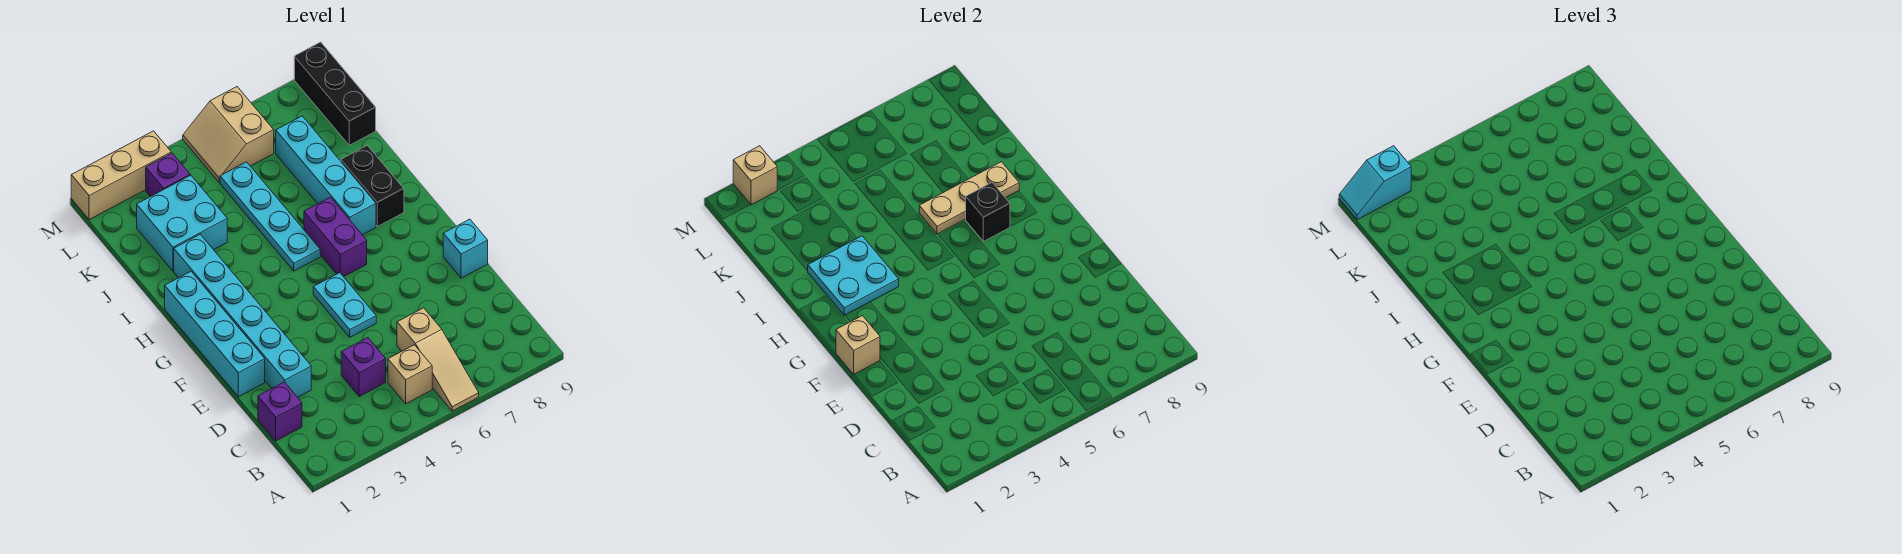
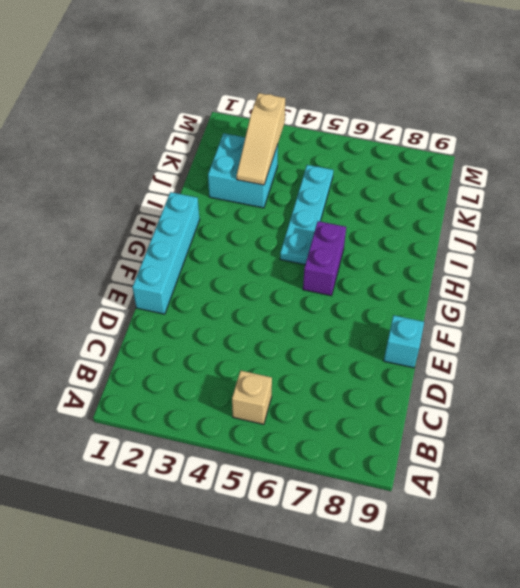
tan slope J3:L3 level 2 top L -> tan slope A6:C6 level 1 top C
none -> purple brick C1 level 1
none -> purple brick C4 level 1
none -> cyan brick D2:I2 level 1

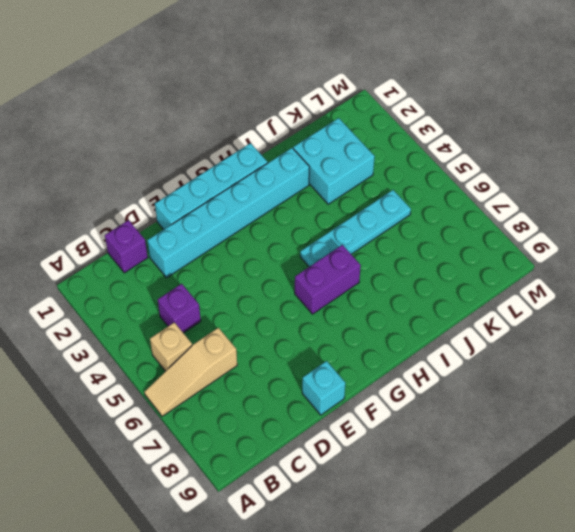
none -> cyan plate E5:F5 level 1
none -> cyan brick H7:K7 level 1
none -> black brick H8:I8 level 1

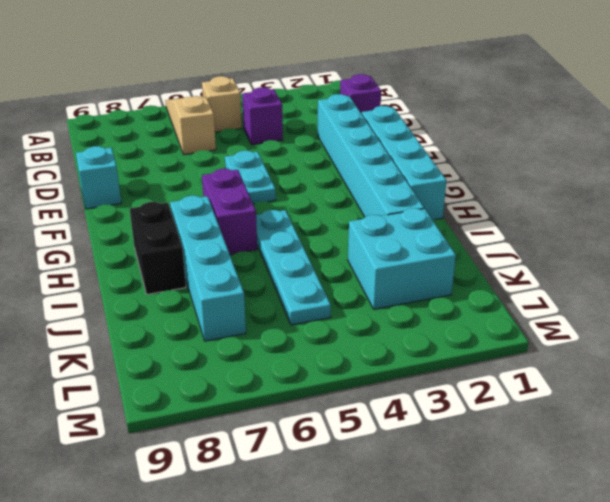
none -> black brick K9:M9 level 1
none -> purple brick L3 level 1
none -> tan slope L5:M6 level 1 top 6

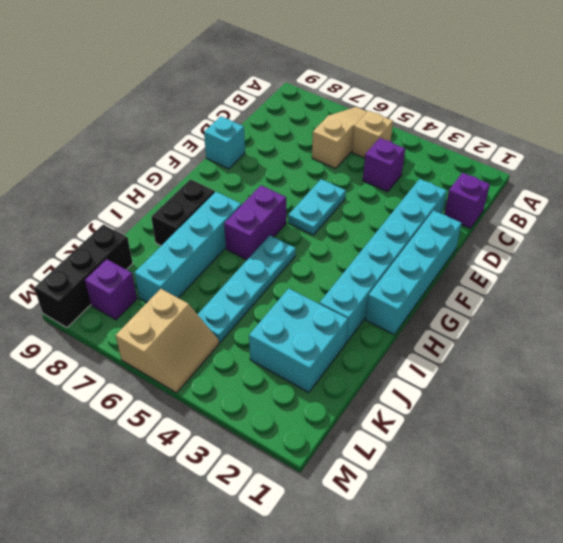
purple brick L8 level 1 -> purple brick L3 level 1
none -> tan brick M1:M3 level 1
none -> tan brick F1 level 2
none -> cyan plate H2:I3 level 2

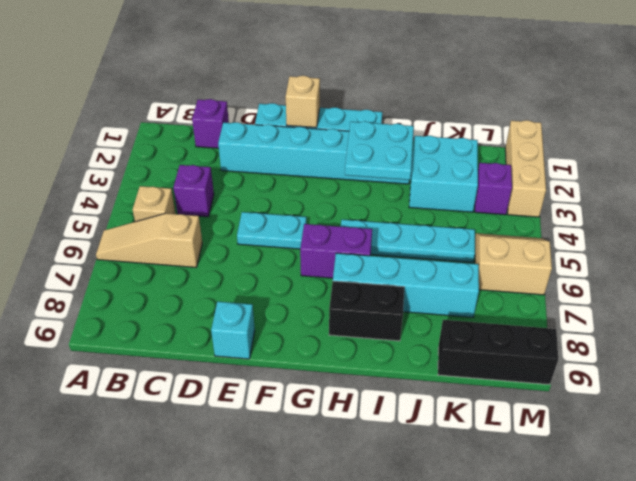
none -> black brick H7 level 2
none -> tan plate I6:I8 level 2
none -> tan brick M2 level 2

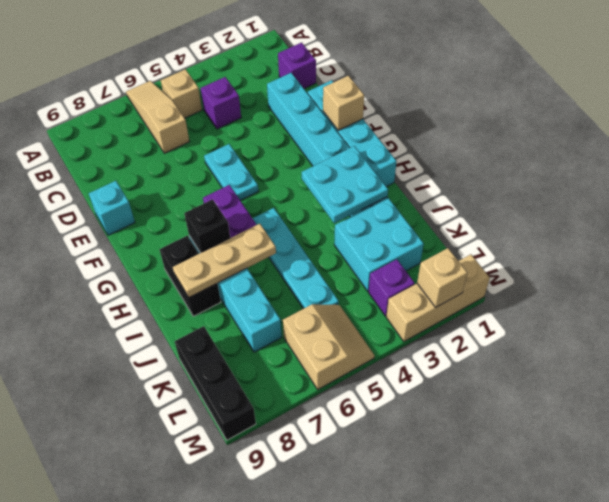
none -> cyan slope M1:M2 level 3 top 2

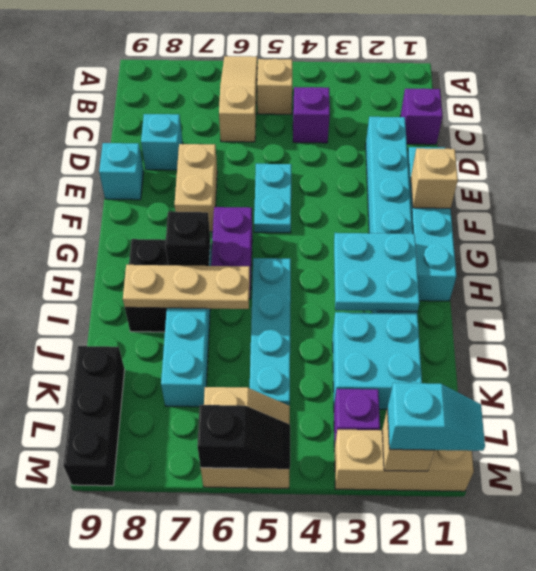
cyan brick D8 level 1 -> none
tan brick E7:F7 level 1 -> none
black slope M5:M6 level 2 top 6 -> none

